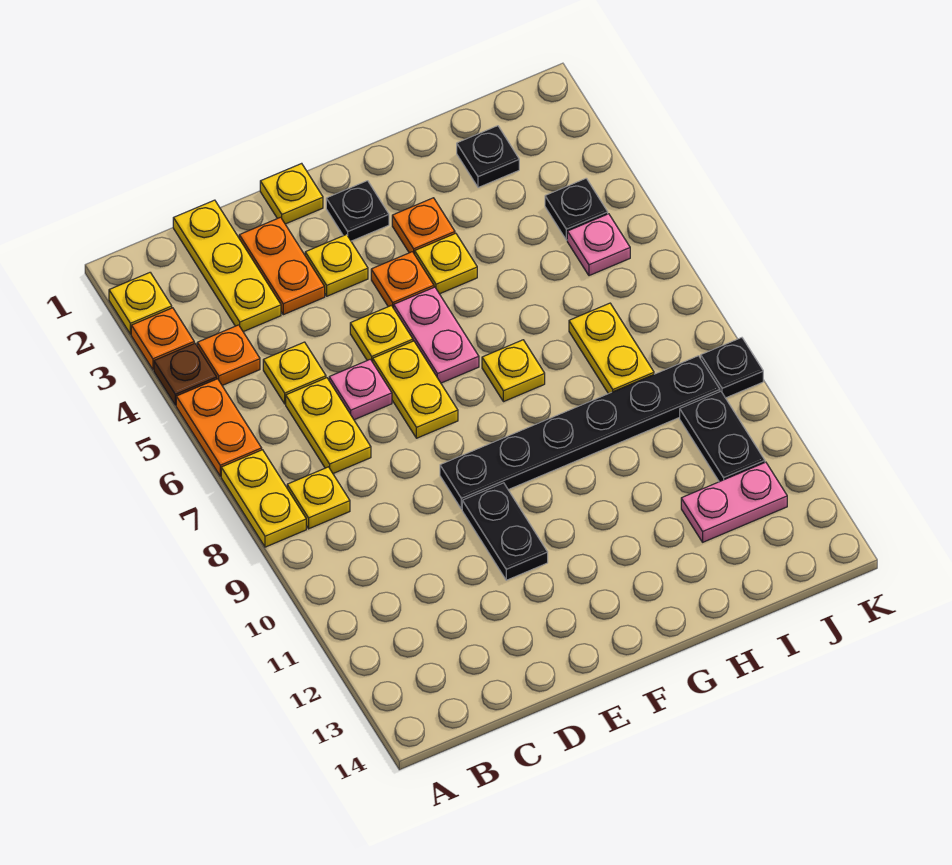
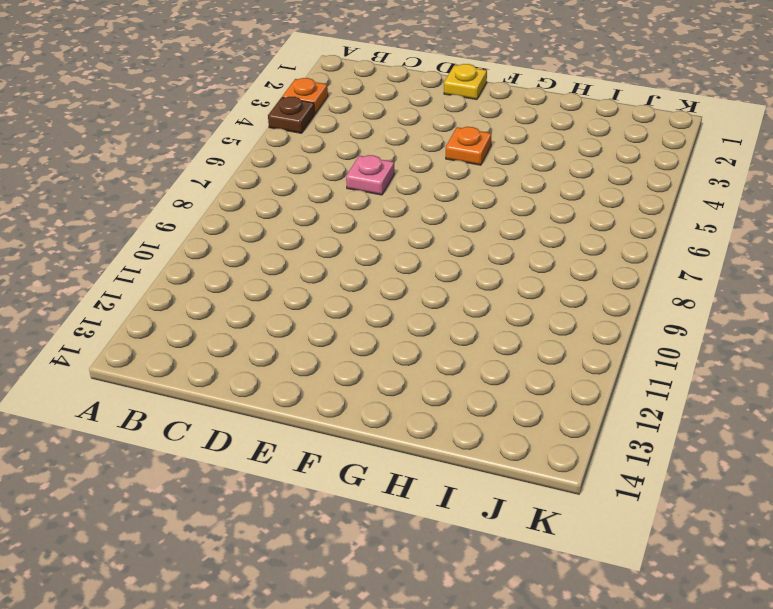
none -> yellow plate A2 level 1
none -> orange plate A5:A6 level 1
none -> yellow plate A7:A8 level 1
none -> orange plate B4 level 1

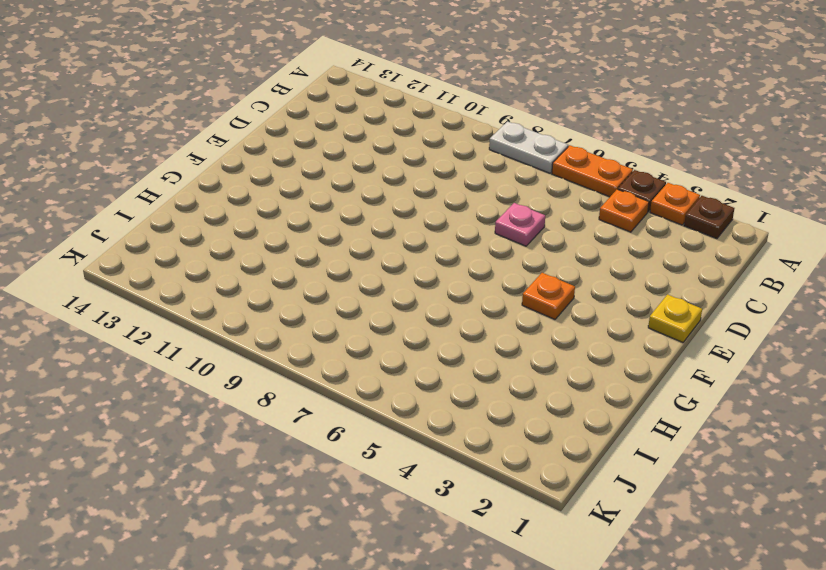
brown plate A2 level 1 -> yellow plate A2 level 1
white plate A7:A8 level 1 -> yellow plate A7:A8 level 1
none -> yellow plate B8 level 1
none -> yellow plate C1:C3 level 1
none -> yellow plate C5 level 1
none -> yellow plate C6:C7 level 1

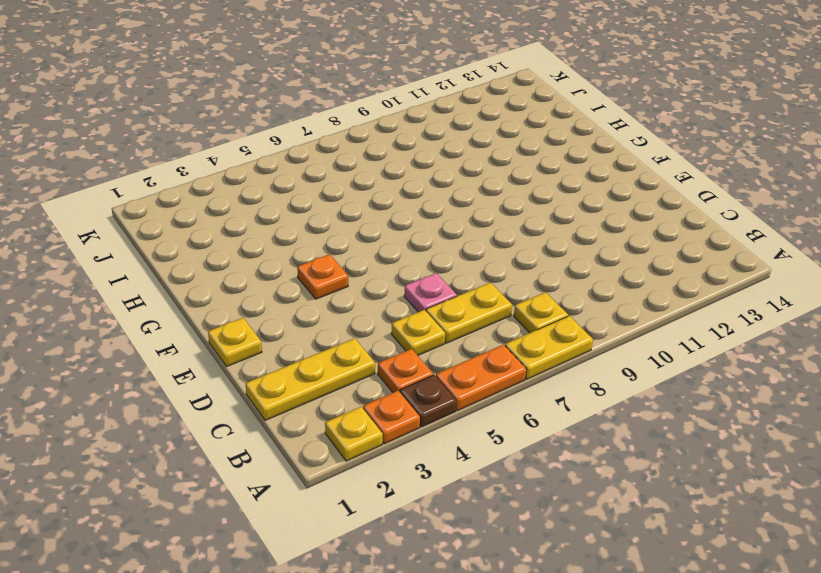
none -> orange plate D2:D3 level 1
none -> yellow plate E3 level 1
none -> yellow plate E5 level 1
none -> yellow plate E6:E7 level 1

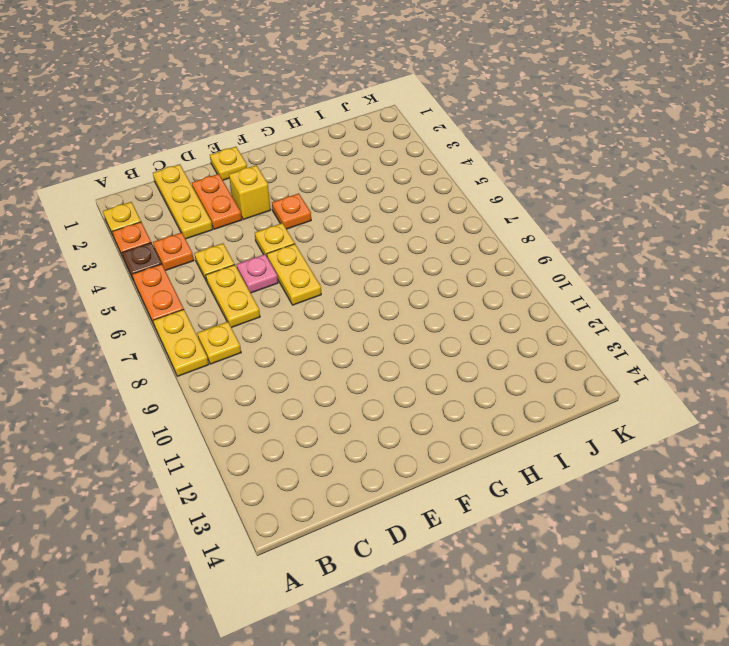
yellow brick E3 level 1 -> yellow plate E3 level 1
none -> black plate E9:J9 level 1
none -> black plate E10:E11 level 1
none -> black plate F2 level 1
none -> pink plate F5:F6 level 1

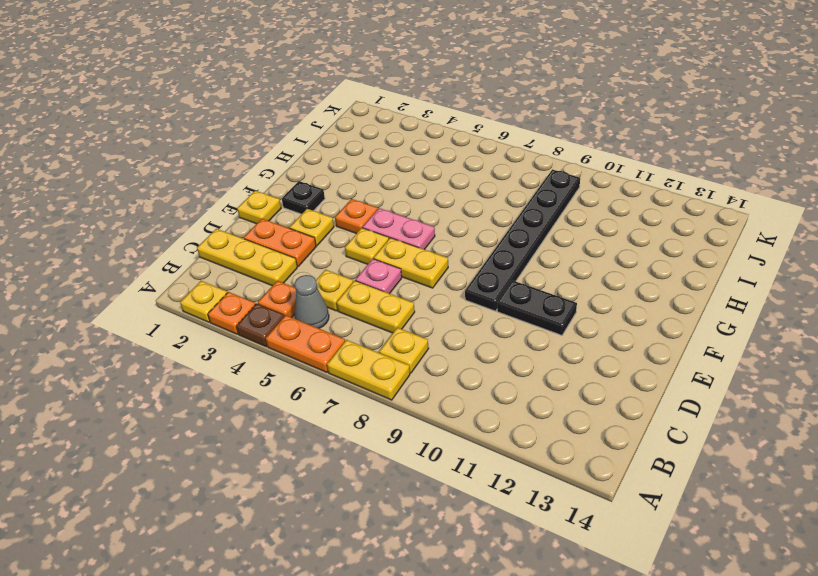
grey cone B5 level 1 -> none
none -> orange plate G3 level 1
none -> yellow plate G4 level 1
none -> yellow plate G7 level 1
none -> black plate I2 level 1

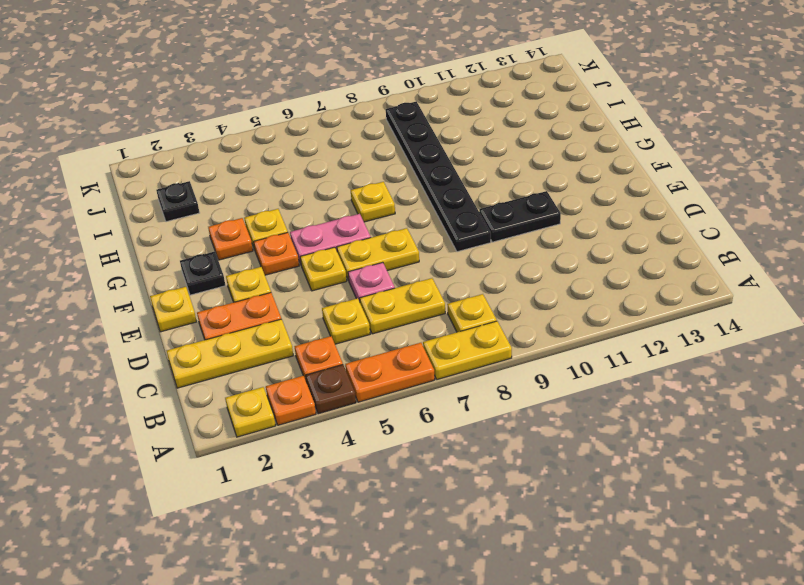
none -> yellow plate I7:I8 level 1
none -> pink plate I12:J12 level 1
none -> black plate J4 level 1
none -> pink plate J5 level 1

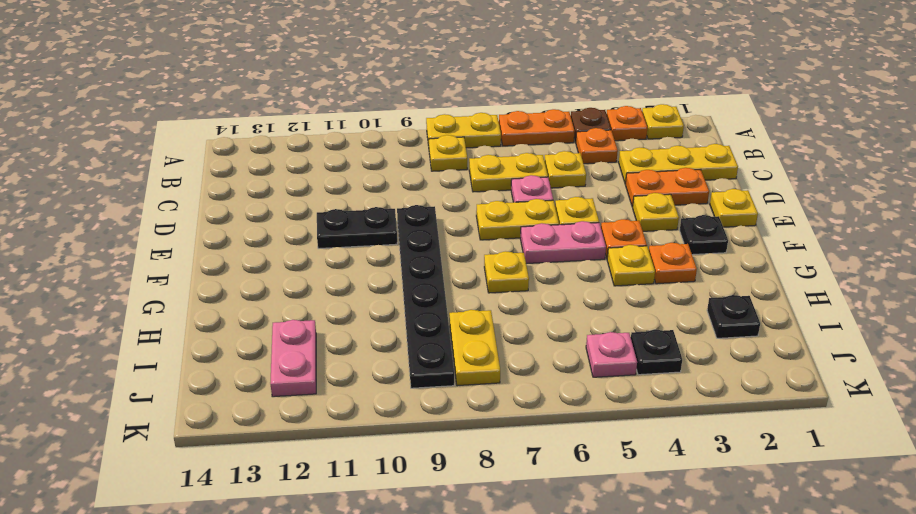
yellow plate I8:J8 level 1 -> yellow plate I7:I8 level 1
none -> black plate J10:J11 level 1
none -> black plate K9 level 1

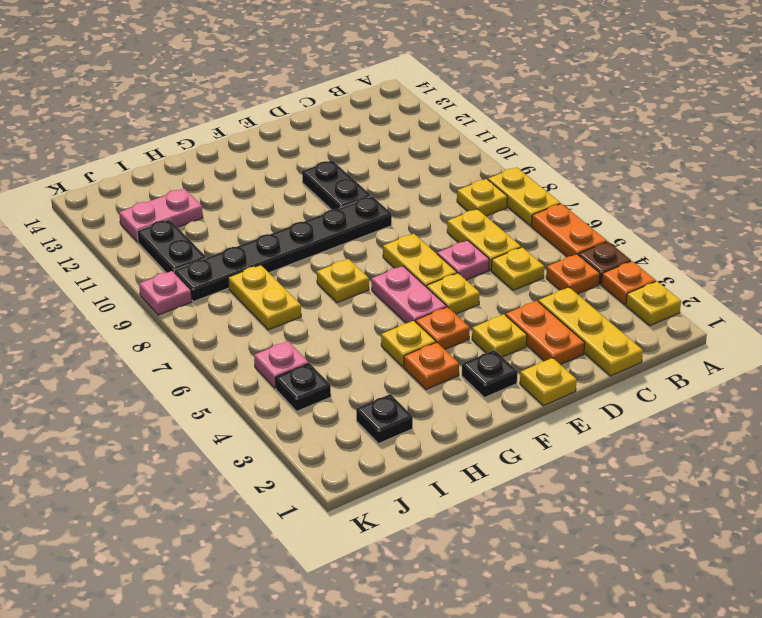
pink plate K9 level 1 -> black plate K9 level 1

